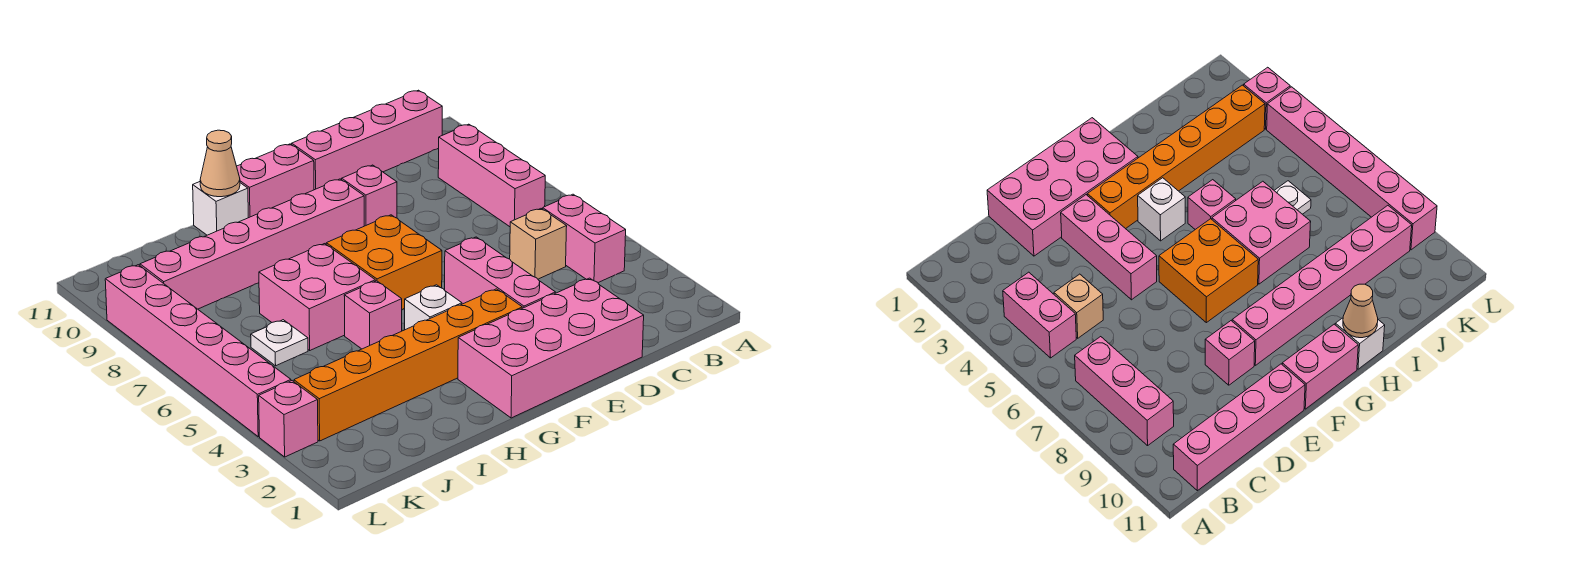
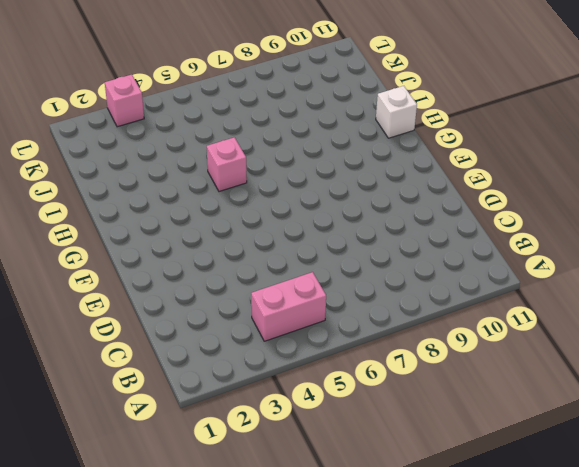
none -> pink brick B7:B9 level 1
none -> pink brick B11:E11 level 1
none -> tan brick C5 level 1

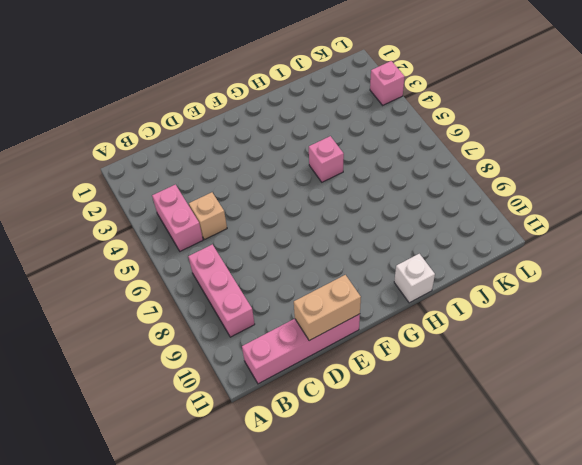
tan brick D11:E11 level 2 -> none
none -> pink brick D1:G2 level 1
none -> pink brick E3:E5 level 1
none -> pink brick E9 level 1

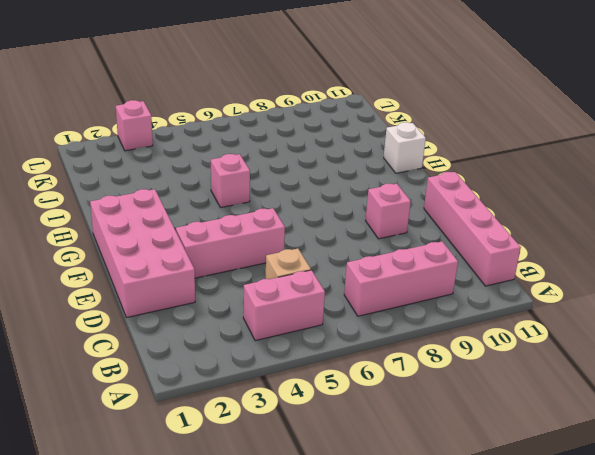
none -> orange brick F3:K3 level 1
none -> orange brick F6:G7 level 1
none -> pink brick F9:K9 level 1

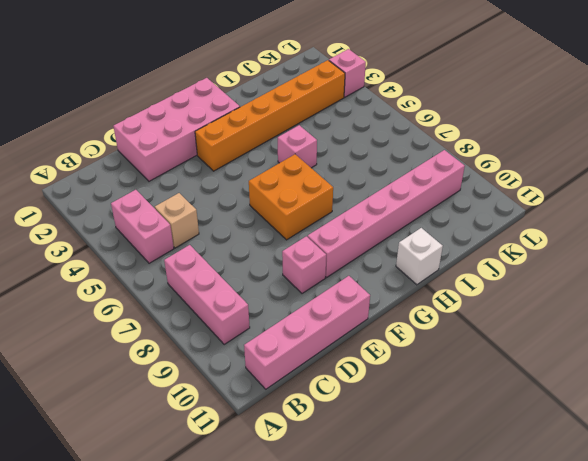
none -> pink brick E3:E5 level 1
none -> pink brick F11:G11 level 1
none -> white brick G4 level 1

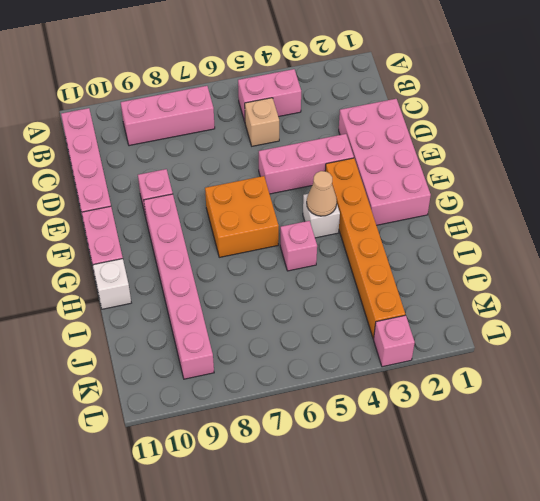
tan cone G4 level 2 -> tan cone H11 level 2
none -> pink brick H6:I7 level 1
none -> white plate J6 level 1
none -> pink brick L4:L9 level 1

